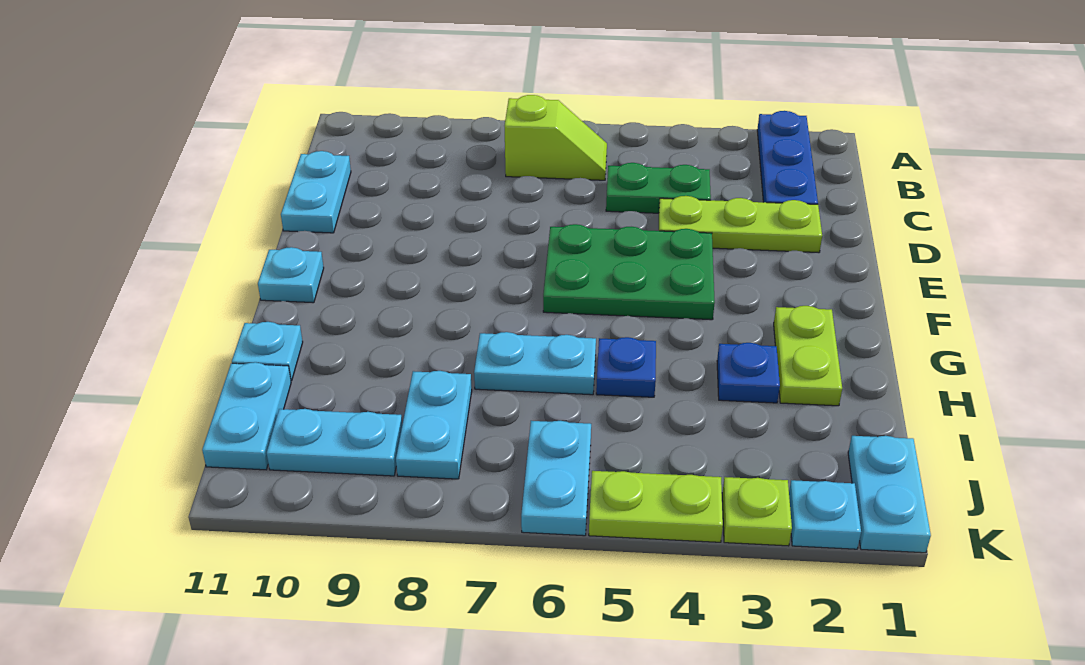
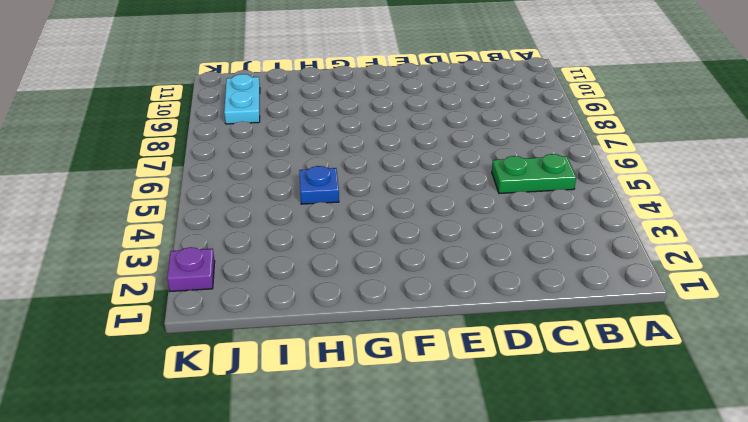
green plate B5:C5 level 1 -> green plate C4:C5 level 1
purple plate K2 level 1 -> cyan plate K2 level 1
none -> blue plate A2:C2 level 1
none -> lime slope B6:B7 level 1 top 7
none -> cyan plate C11:D11 level 1

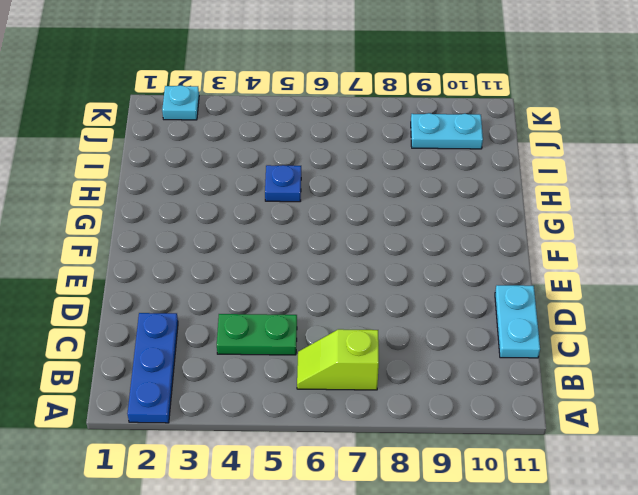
none -> lime plate D2:D4 level 1
none -> green plate E4:F6 level 1
none -> cyan plate F11 level 1

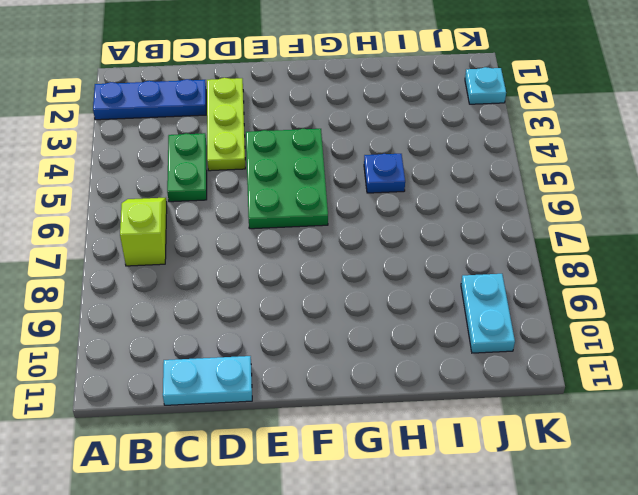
none -> cyan plate F11 level 1
none -> lime plate G2:H2 level 1
none -> blue plate H3 level 1

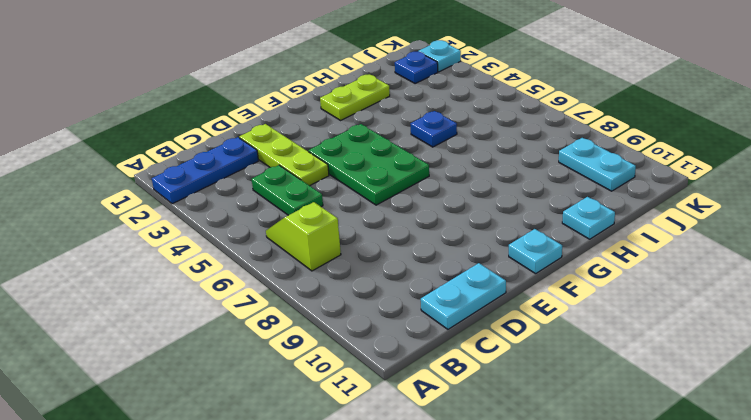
blue plate J2 level 1 -> blue plate H3 level 1
none -> cyan plate H6:H7 level 1
none -> cyan plate I8:J8 level 1
none -> cyan plate I11:J11 level 1

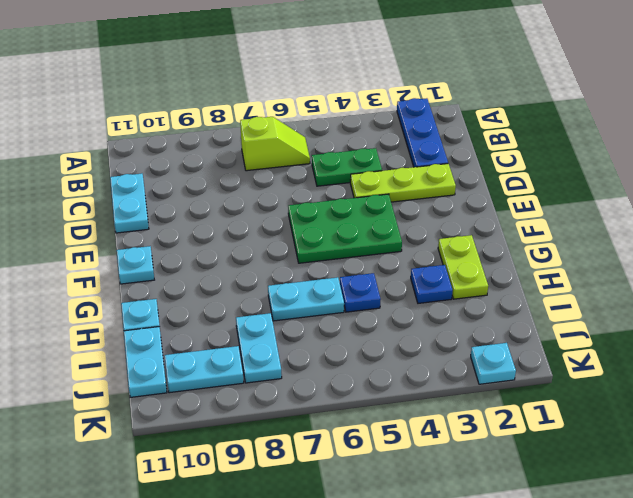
none -> cyan plate J1:K1 level 1
none -> cyan plate J6:K6 level 1
none -> lime plate K3 level 1

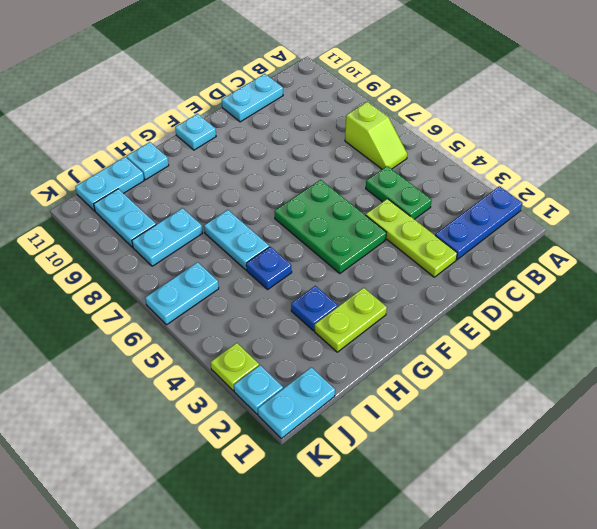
none -> lime plate K4:K5 level 1

